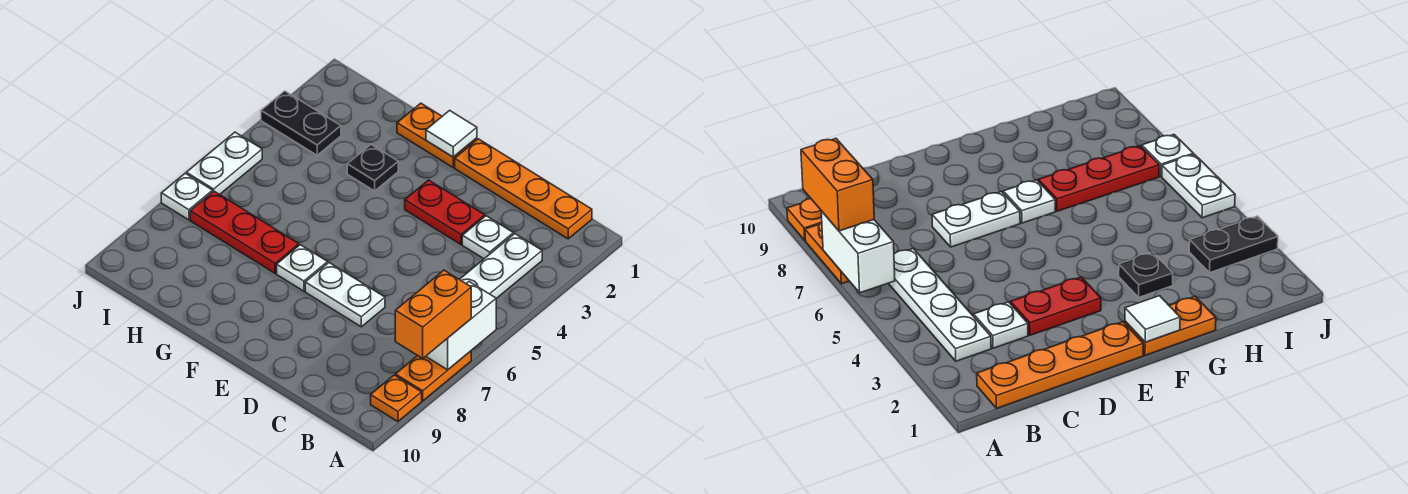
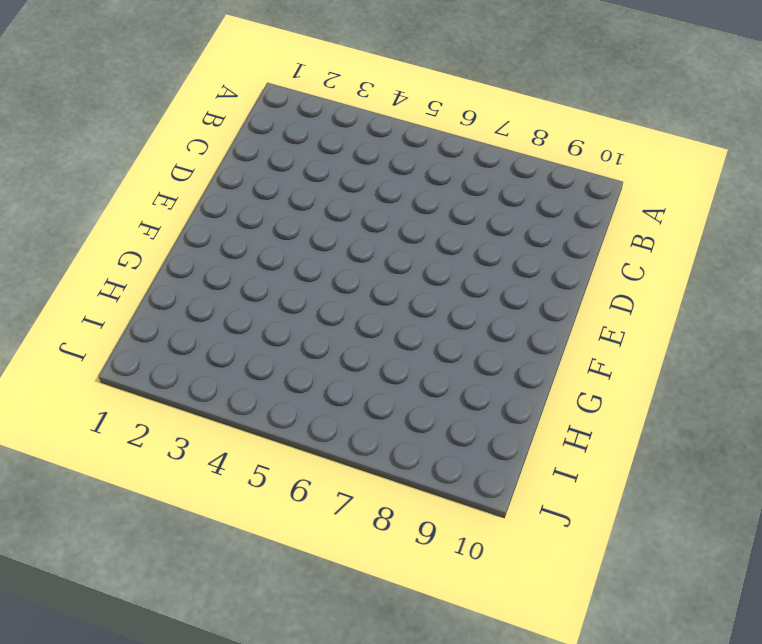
none -> orange plate A7:A8 level 1
none -> orange plate A9 level 1
none -> orange plate B1:E1 level 1

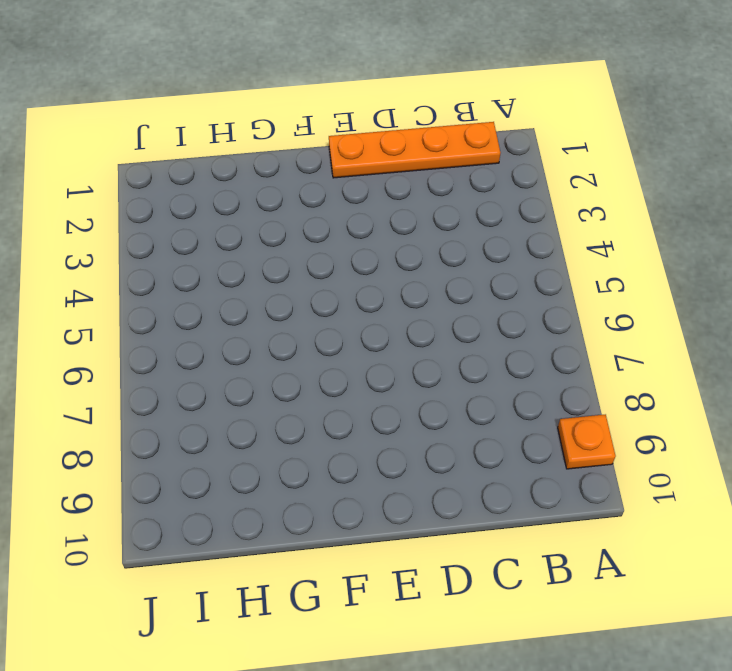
none -> orange plate A7:A8 level 1
none -> white plate B3:B6 level 1
none -> white plate C3 level 1

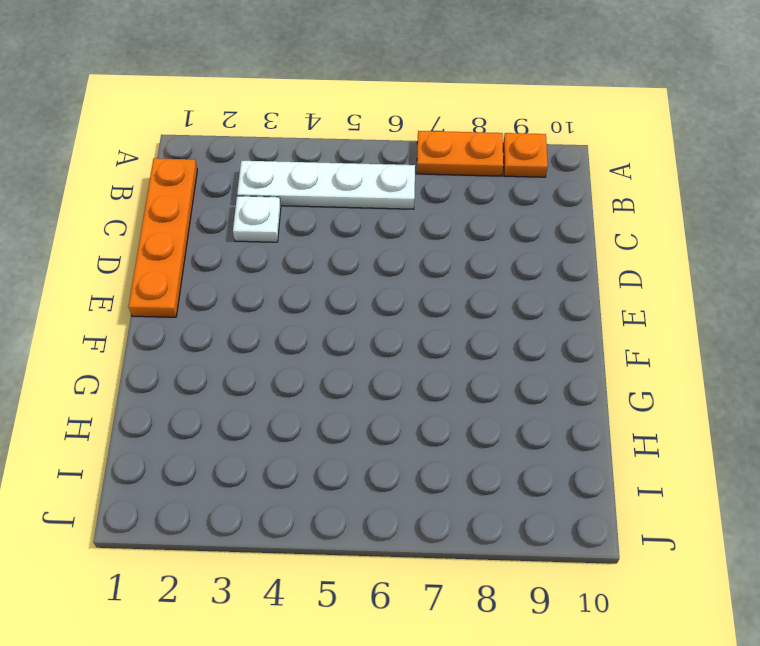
none -> red plate D3:E3 level 1
none -> white plate D7:E7 level 1
none -> orange plate F1:G1 level 1

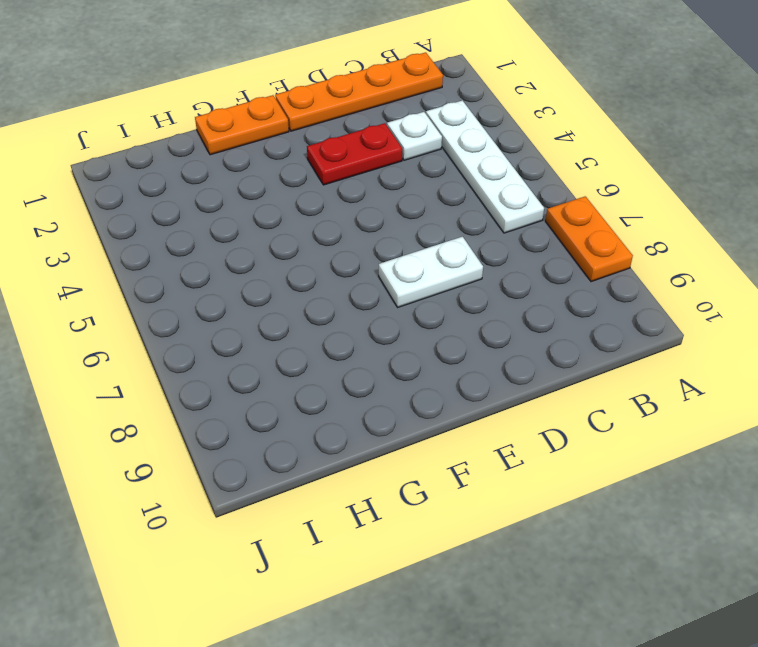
none -> orange plate A9 level 1
none -> white plate F7 level 1
none -> black plate G3 level 1

